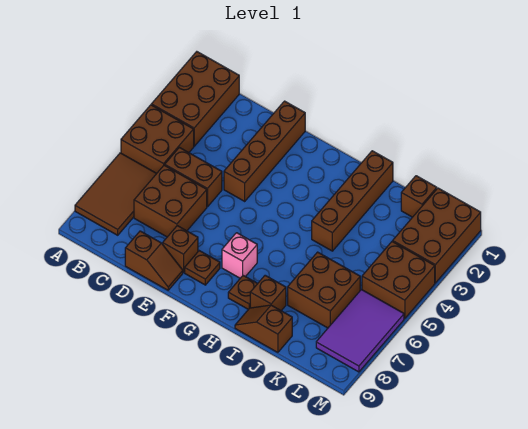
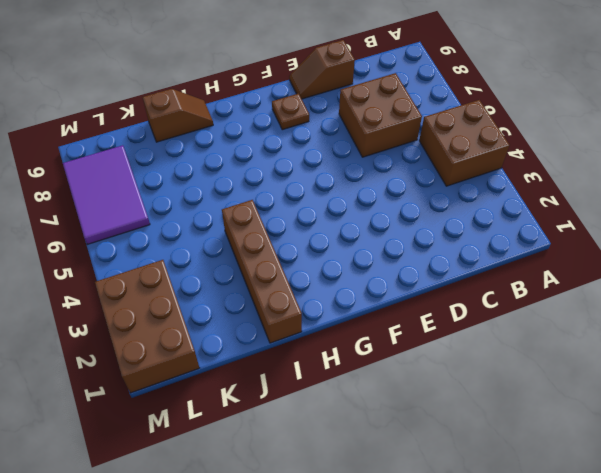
none -> brown brick A1:B3 level 1
none -> brown tile A6:B8 level 1
none -> brown brick C5:D5 level 1

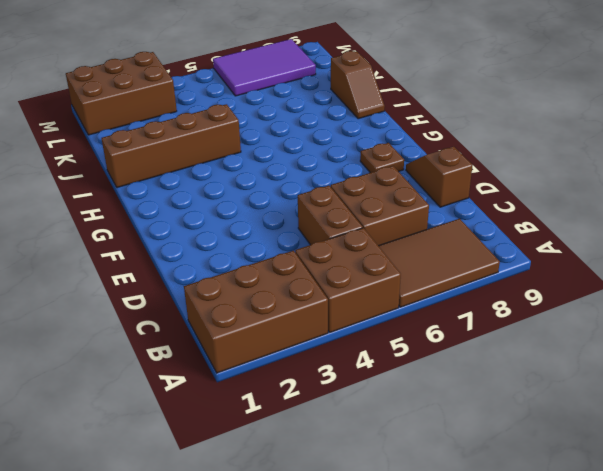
none -> brown brick E1:E4 level 1
none -> brown brick E8 level 1
none -> pink brick G7 level 1

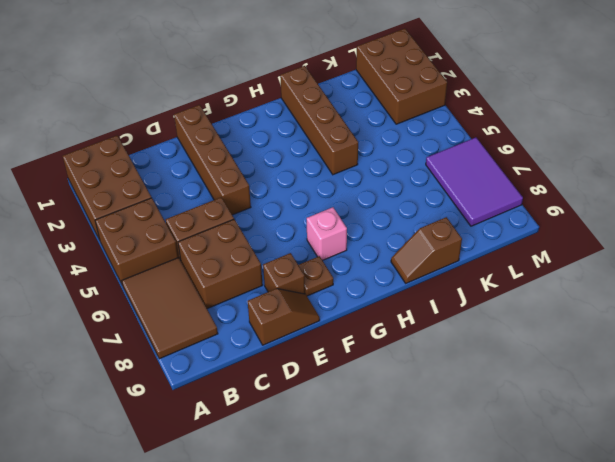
none -> brown plate H8 level 1
none -> brown brick I8 level 1
none -> brown brick J6:K7 level 1

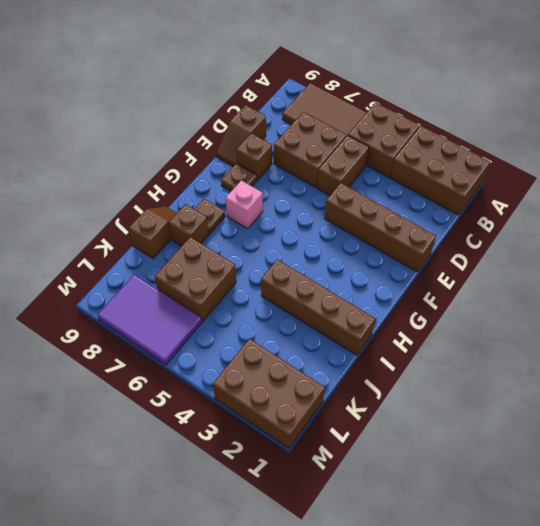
none -> brown brick K1 level 1
none -> brown brick L4:M5 level 1

